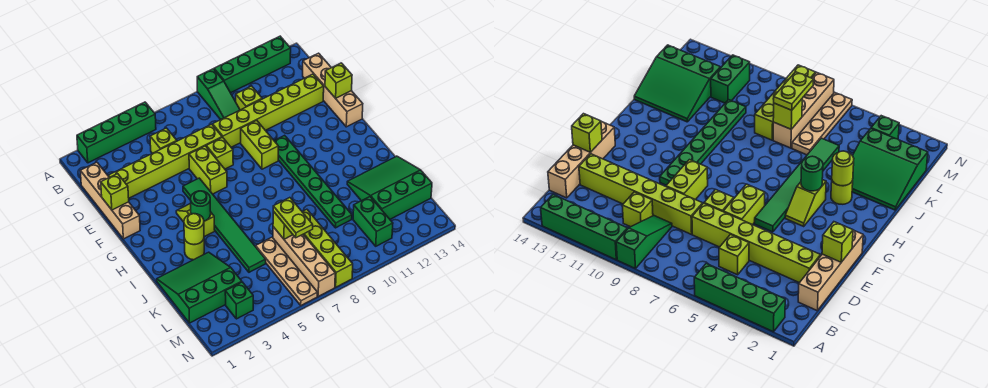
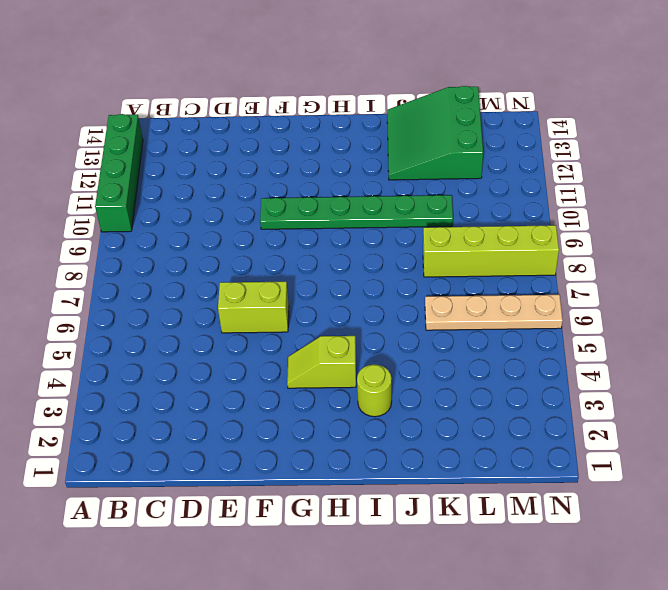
none -> green brick A2:A5 level 1
none -> green slope A9:C9 level 1 top A
none -> tan brick C1:F1 level 1

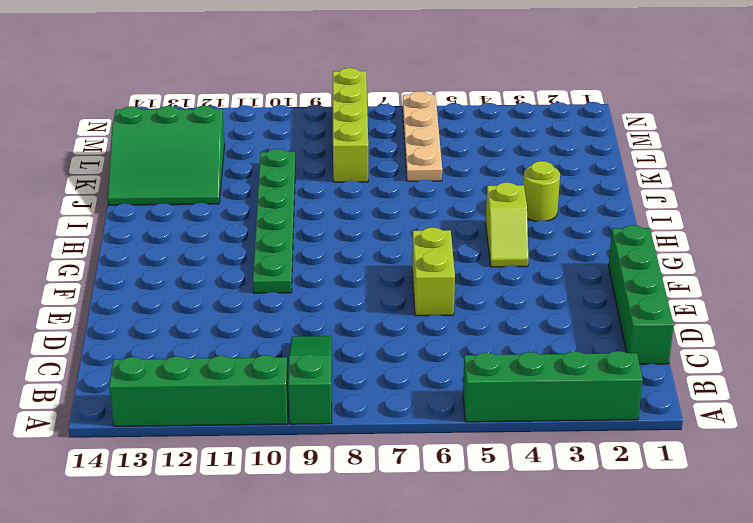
green brick C1:F1 level 1 -> tan brick C1:F1 level 1
none -> lime brick C5 level 1
none -> lime brick C10 level 1
none -> tan brick C14:F14 level 1

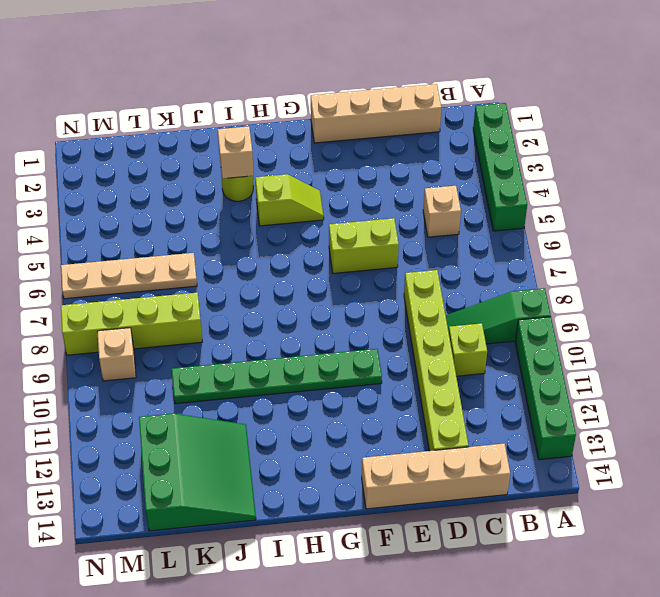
tan brick C5 level 1 -> lime brick C5 level 1
tan brick I3 level 2 -> lime round brick I3 level 2
tan brick M9 level 1 -> none
none -> lime brick D2:D7 level 1
none -> lime brick E7 level 1
none -> lime brick E9:F9 level 1

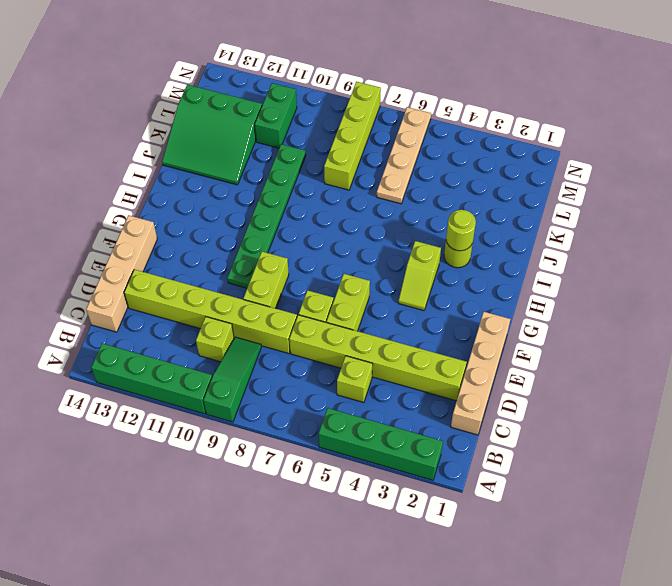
none -> green tile F5:K5 level 1
none -> green slope J1:L3 level 1 top L
none -> tan brick K7:N7 level 1

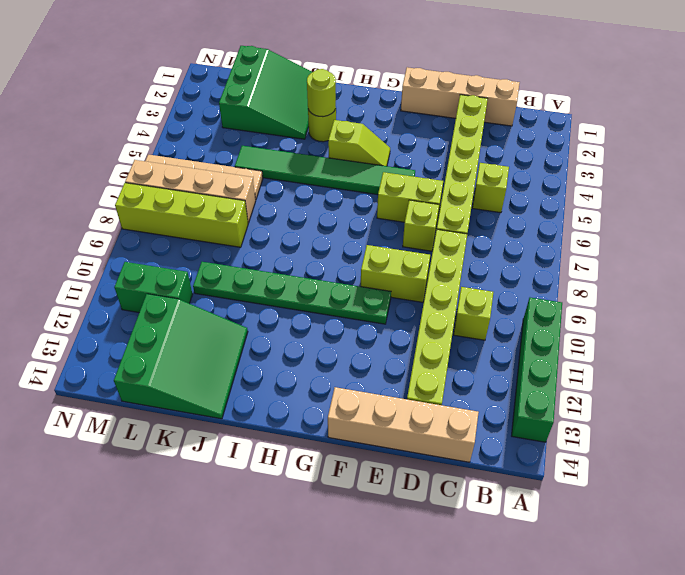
none -> green brick A2:A5 level 1
none -> green slope A9:C9 level 1 top A
none -> green brick M3 level 1

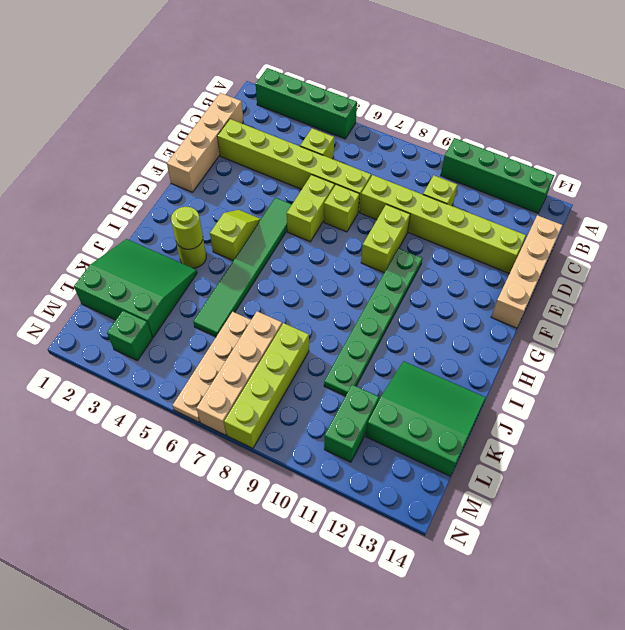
none -> green slope A9:C9 level 1 top A
none -> lime brick E1 level 2
none -> lime brick E14 level 2

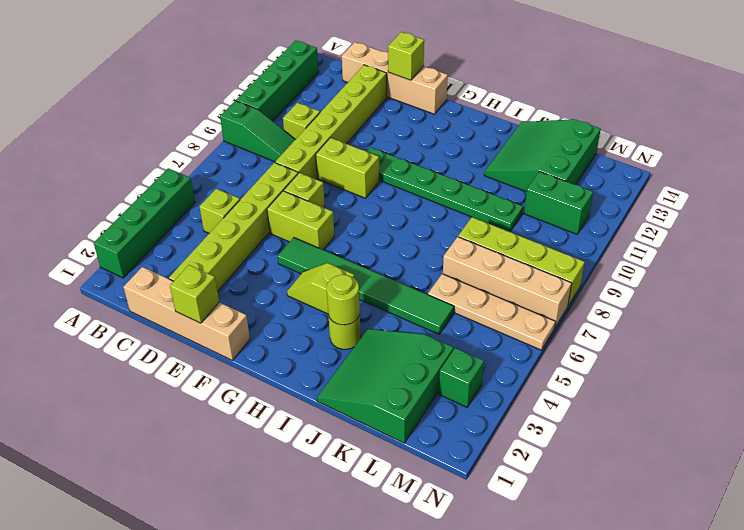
none -> green round brick H4 level 2
none -> lime brick K7 level 2
none -> lime plate K7:L7 level 3

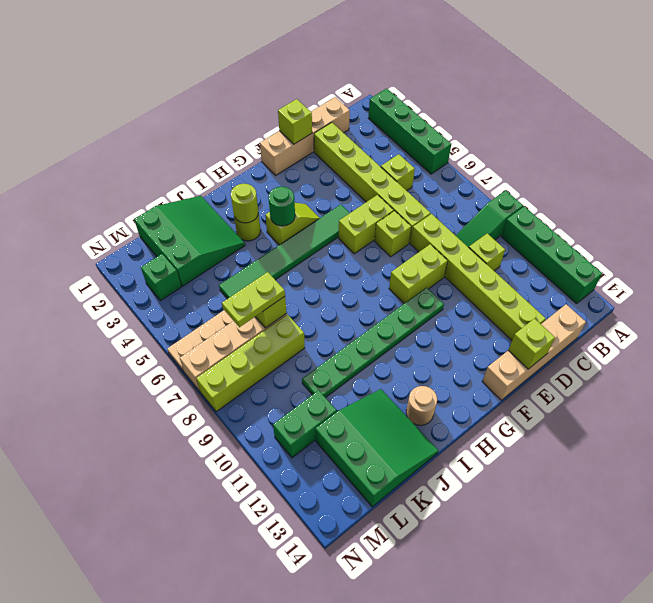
tan round brick I13 level 1 -> none

